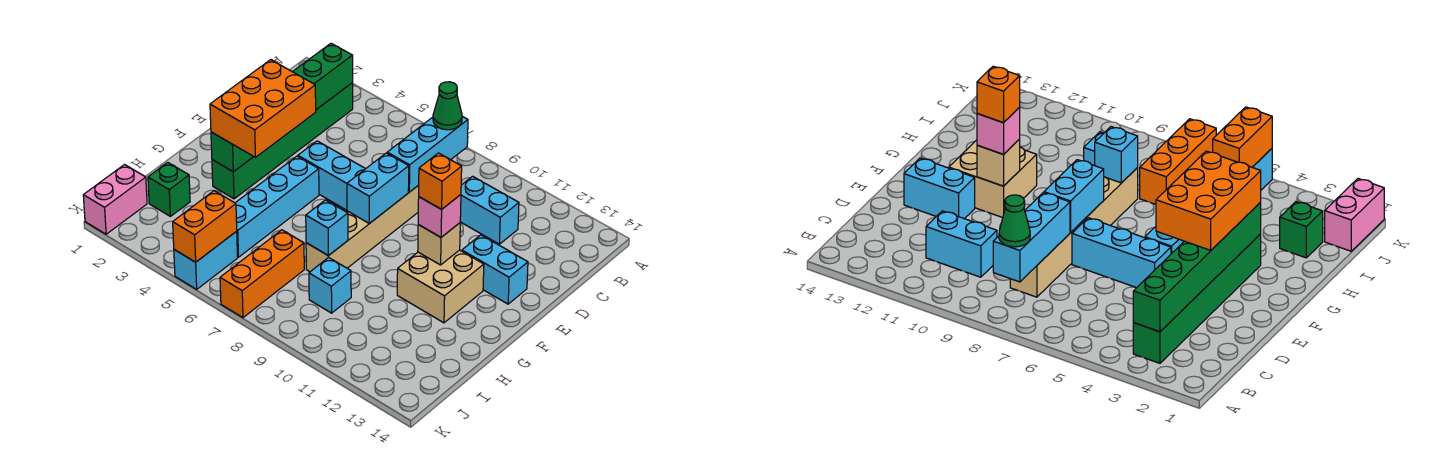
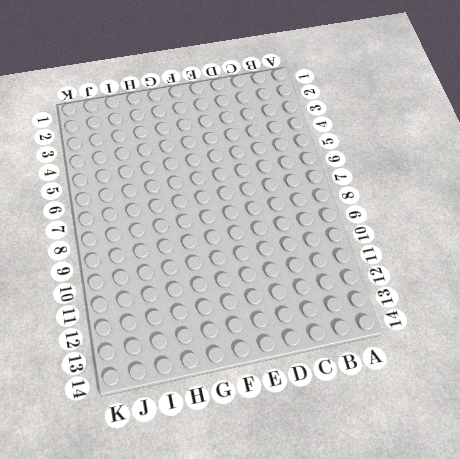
none -> green brick B3:G3 level 1
none -> tan brick C8:H8 level 1
none -> cyan brick C10:C11 level 1

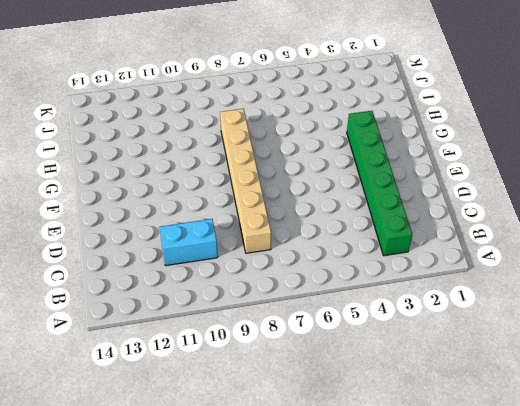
none -> cyan brick E5:E7 level 1
none -> cyan brick E12:E13 level 1
none -> cyan brick F5:I5 level 1

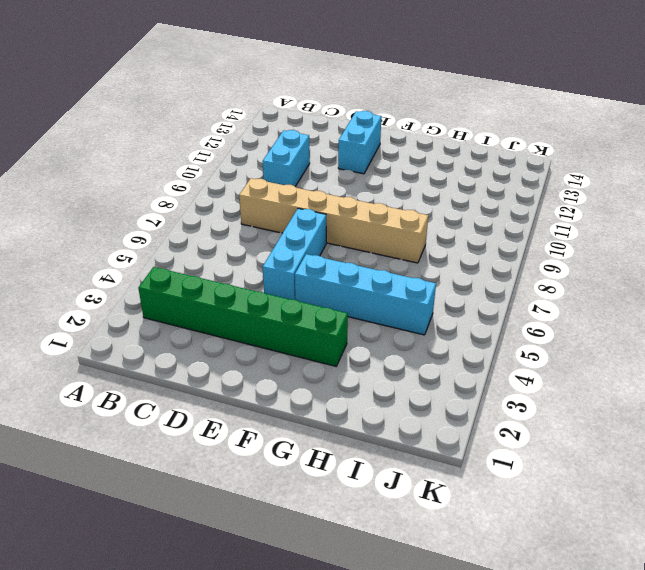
none -> tan brick F11:G12 level 1
none -> green brick I2 level 1
none -> orange brick I7:K7 level 1

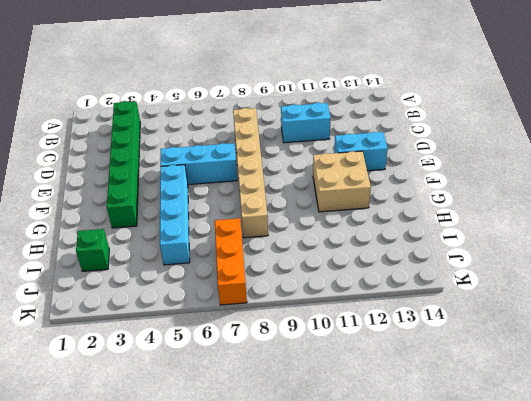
none -> cyan brick I9 level 1
none -> pink brick J1:K1 level 1
none -> cyan brick J5:K5 level 1

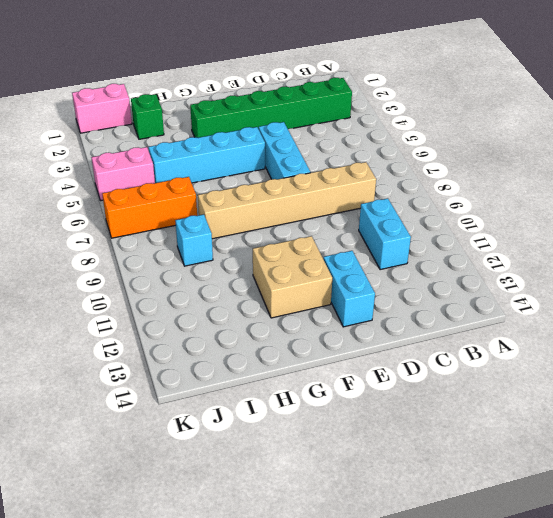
pink brick J5:K5 level 1 -> cyan brick J5:K5 level 1
none -> green brick B3:G3 level 2
none -> cyan brick B8:D8 level 2
none -> cyan brick E8:F8 level 2

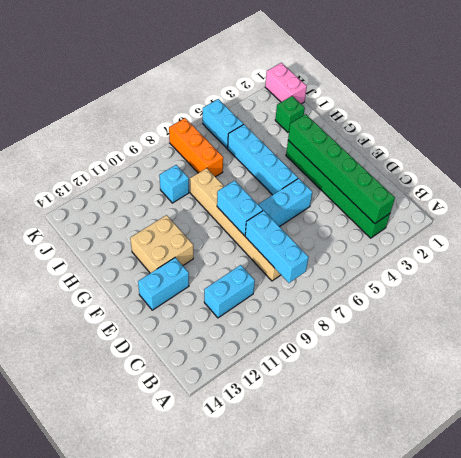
none -> tan brick F11 level 2
none -> cyan brick H8 level 2
none -> orange brick J5:K5 level 2

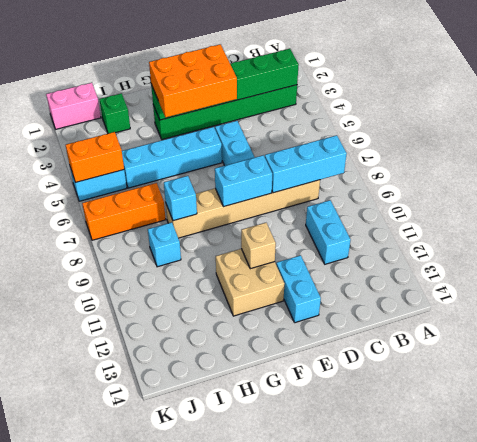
none -> green cone B8 level 3
none -> pink brick F11 level 3
none -> orange brick F11 level 4

